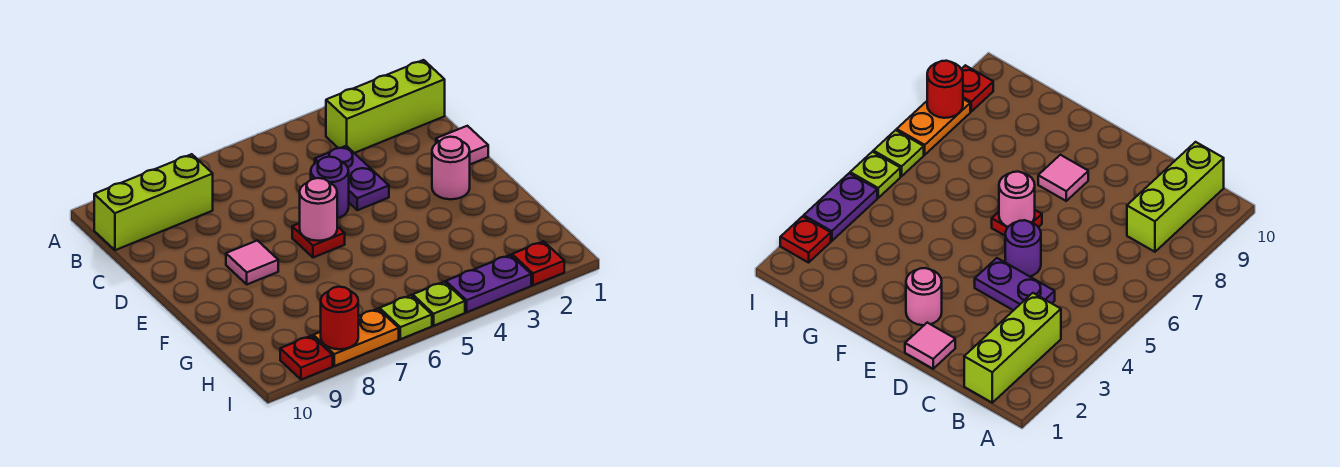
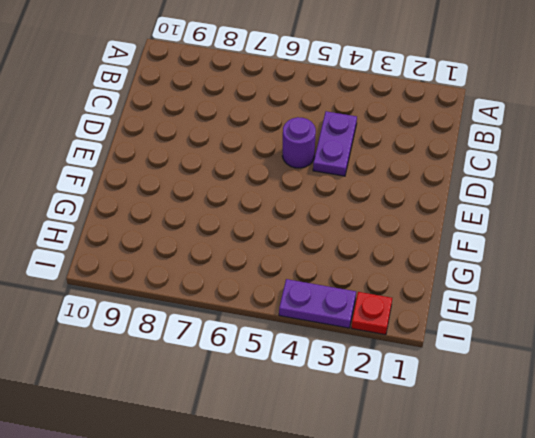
none -> lime brick B1:B3 level 1
none -> lime brick B8:B10 level 1
none -> pink tile D1 level 1

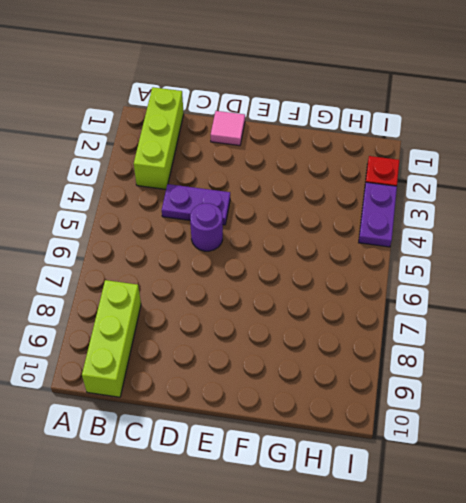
none -> pink round brick E2 level 1
none -> red plate E6 level 1
none -> pink tile E8 level 1

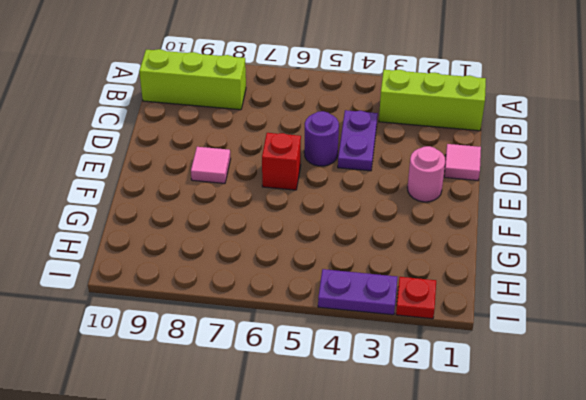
red brick E6 level 1 -> red plate E6 level 1
none -> lime plate I5 level 1
none -> lime plate I6 level 1
none -> orange plate I7:I8 level 1

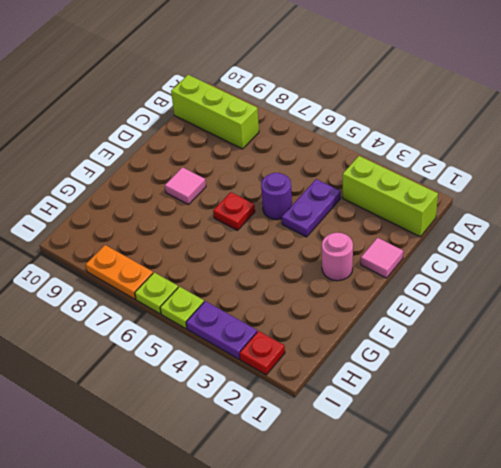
none -> red plate I9 level 1
none -> pink round brick E6 level 2
none -> red round brick I8 level 2

